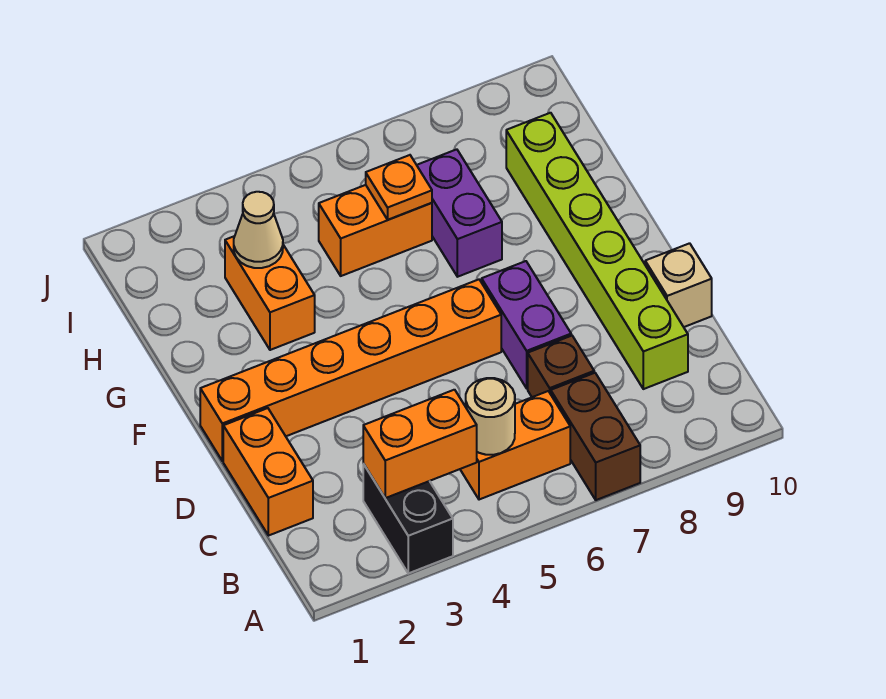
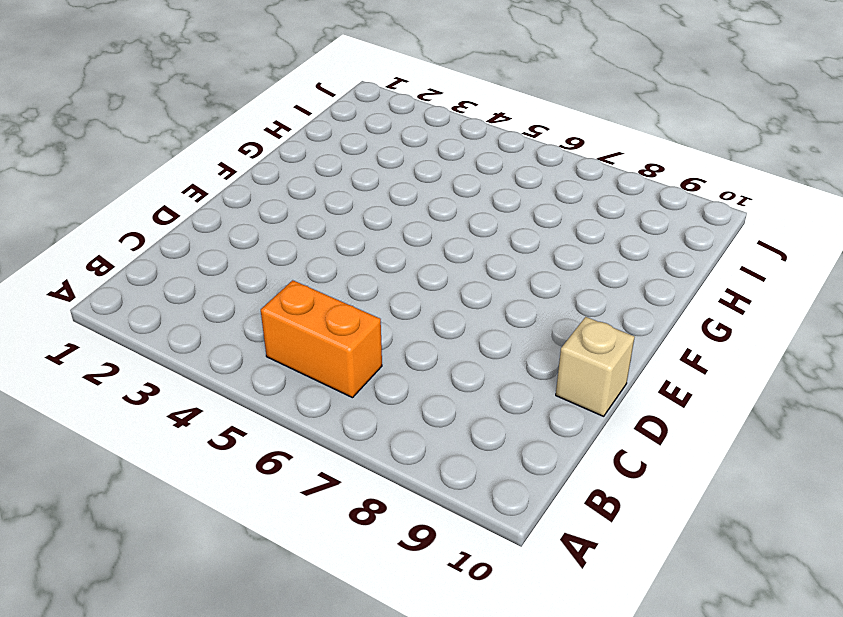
none -> black brick A3:B3 level 1
none -> brown brick A7:B7 level 1
none -> orange brick C1:D1 level 1

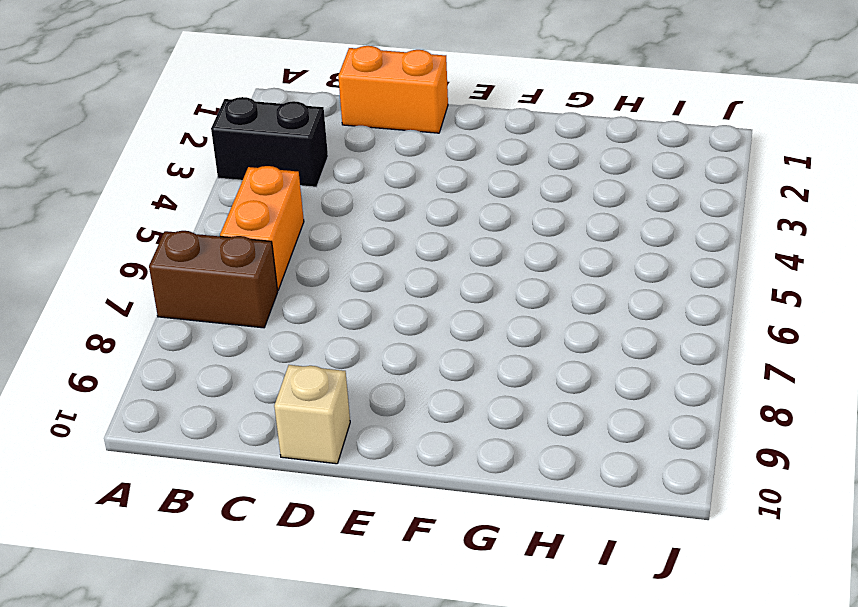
none -> brown brick C7 level 1
none -> lime brick C9:H9 level 1
none -> purple brick D7:E7 level 1

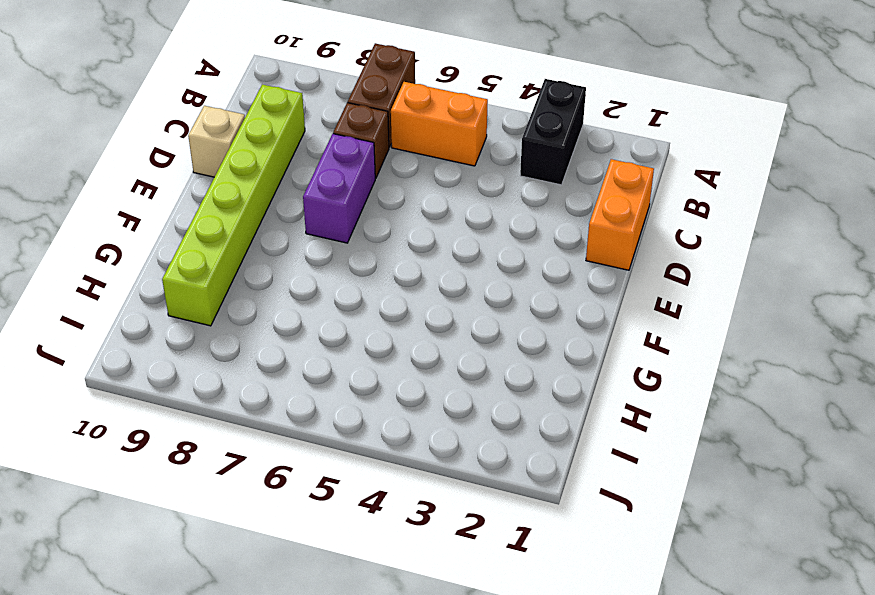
none -> orange brick E1:E6 level 1
none -> orange brick G3:H3 level 1
none -> purple brick G7:H7 level 1

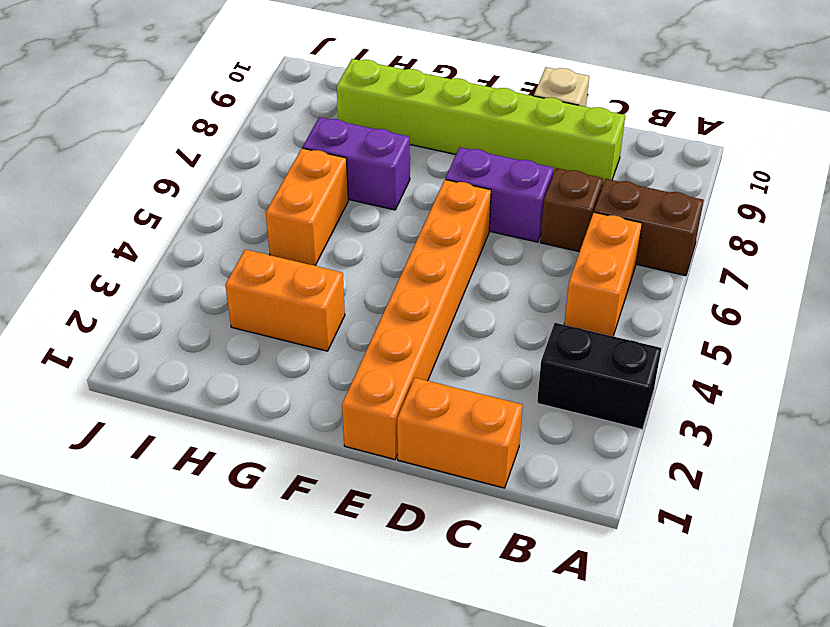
none -> orange brick B3:B4 level 2
none -> tan round brick B5 level 2
none -> tan cone H3 level 2

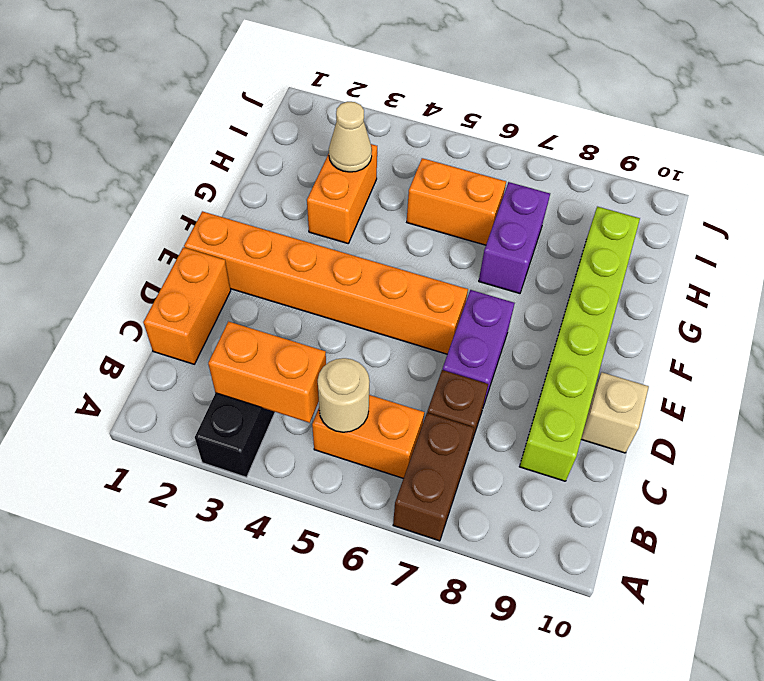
none -> orange plate H6 level 2

